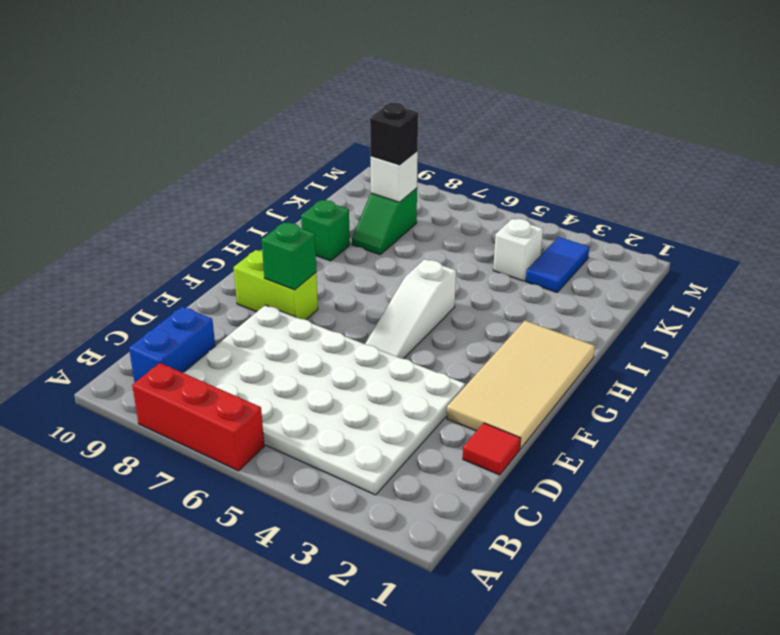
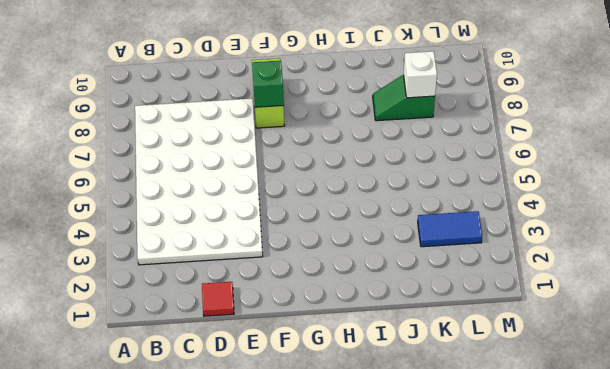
none -> red brick A6:A8 level 1
none -> blue brick B9:C9 level 1
none -> tan tile E1:H2 level 1

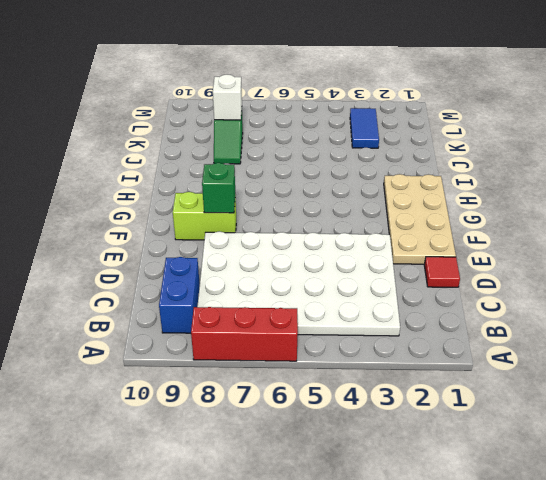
tan plate E1:H2 level 1 -> tan tile E1:H2 level 1
none -> white slope F5:H5 level 1 top H
none -> green brick I9 level 1
none -> white brick K4 level 1

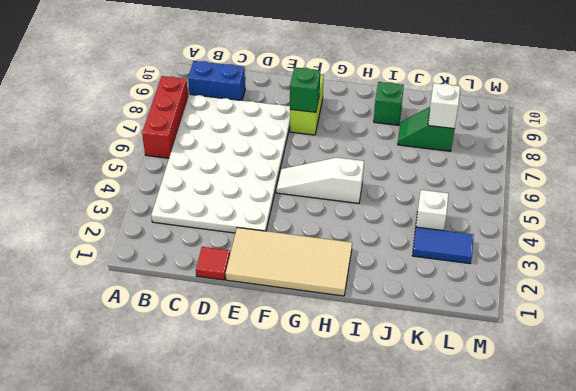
none -> black brick K8 level 3

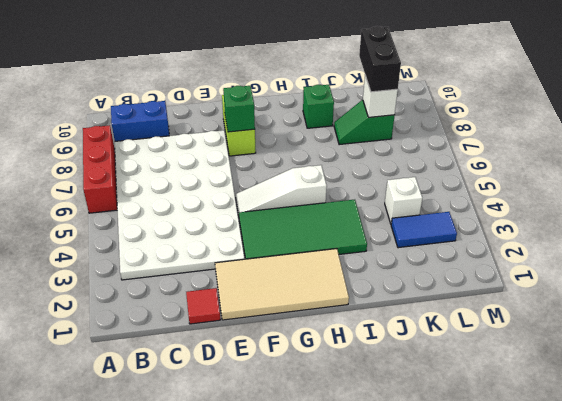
green tile F3:I4 level 1 -> none
black brick K8:K9 level 3 -> black brick K8 level 3

